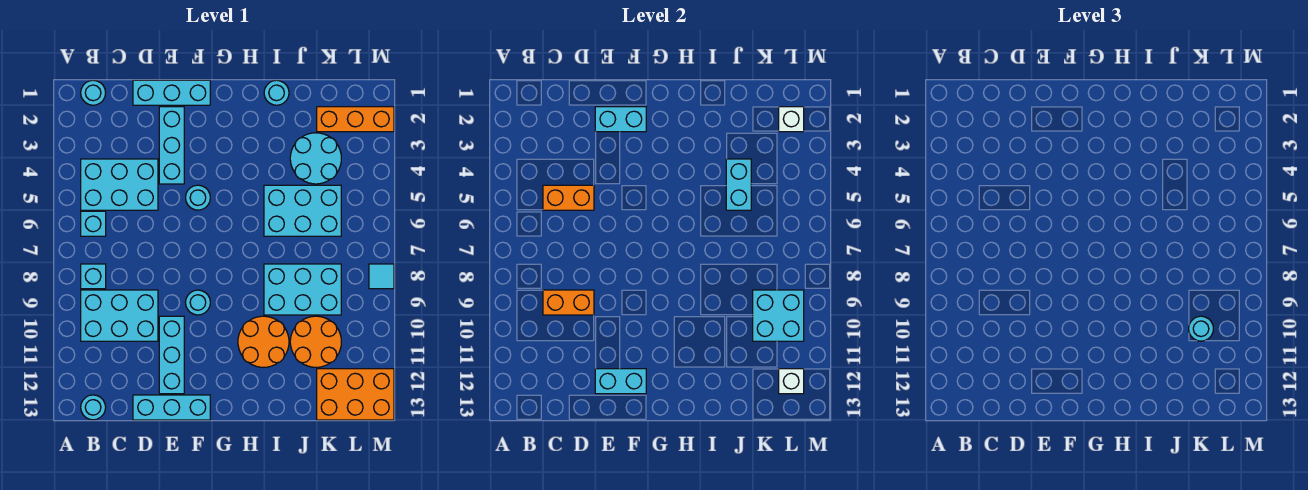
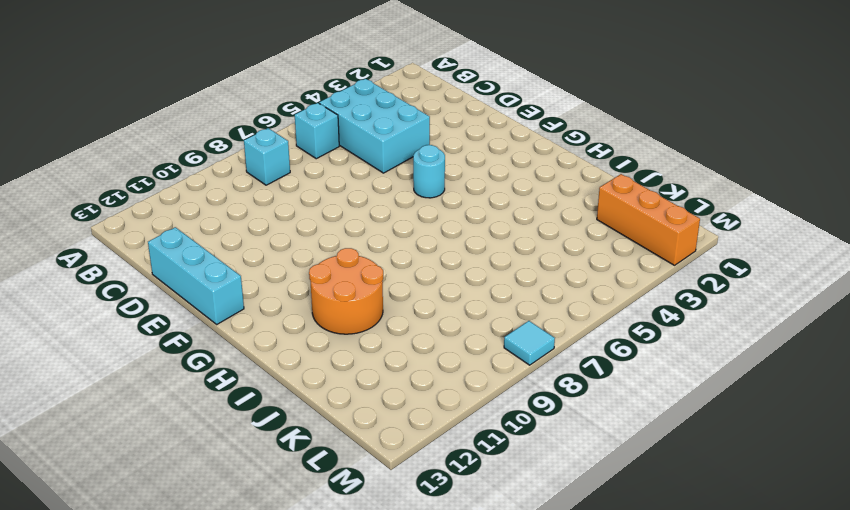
none -> cyan round brick B1 level 1
none -> cyan brick B9:D10 level 1
none -> cyan round brick B13 level 1
none -> cyan brick D1:F1 level 1

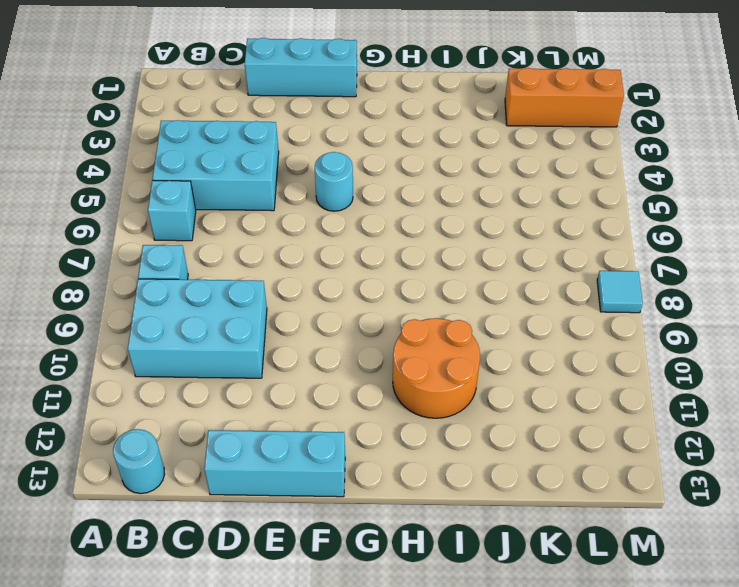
none -> cyan round brick B1 level 1
none -> cyan brick E2:E4 level 1
none -> cyan brick E10:E12 level 1
none -> cyan round brick F9 level 1

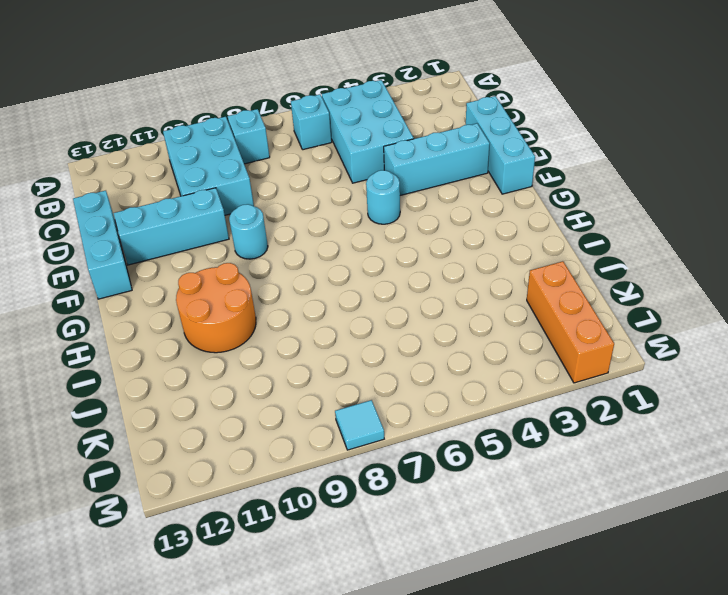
none -> cyan round brick B1 level 1
none -> cyan round brick B13 level 1
none -> cyan round brick I1 level 1
none -> cyan brick I5:K6 level 1

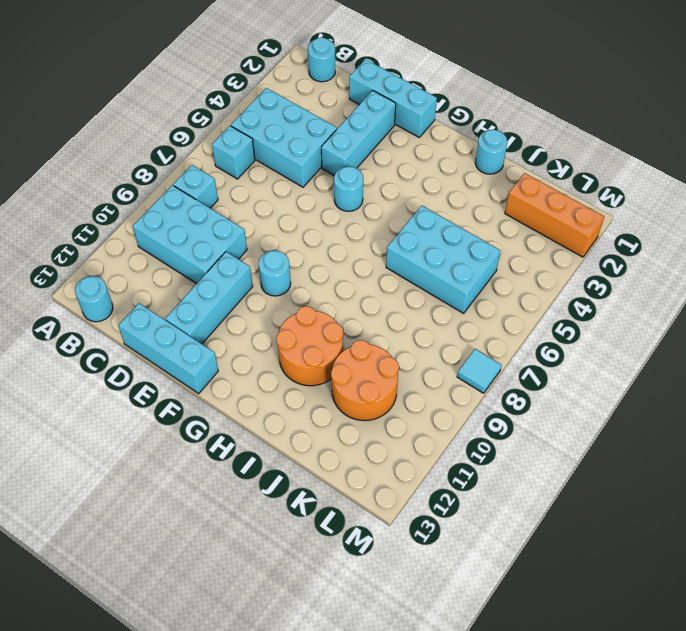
none -> cyan brick I8:K9 level 1
none -> cyan round brick J3:K4 level 1
none -> orange brick K12:M13 level 1
none -> orange brick C5:D5 level 2

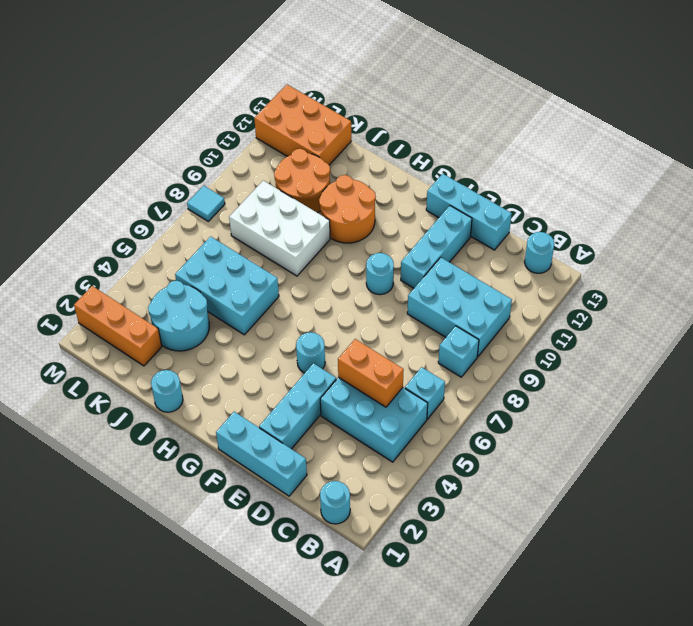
white brick I8:K9 level 1 -> cyan brick I8:K9 level 1
none -> orange brick C9:D9 level 2
none -> cyan brick E2:F2 level 2
none -> cyan brick E12:F12 level 2
none -> cyan brick J4:J5 level 2

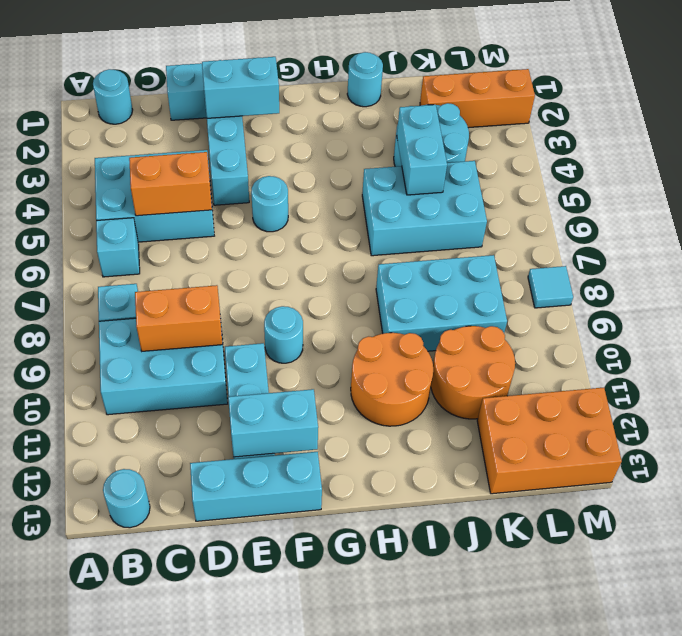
none -> cyan brick K9:L10 level 2
none -> white brick L2 level 2
none -> white brick L12 level 2
none -> cyan round brick K10 level 3

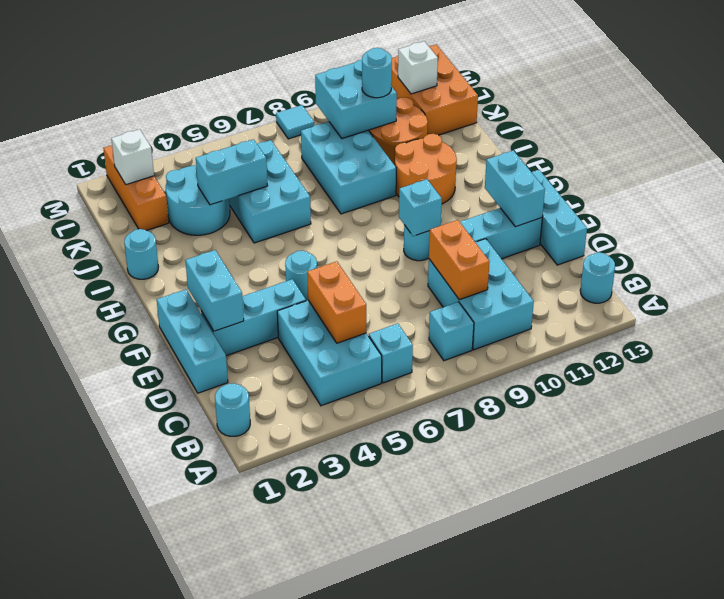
cyan brick F9 level 2 -> none

